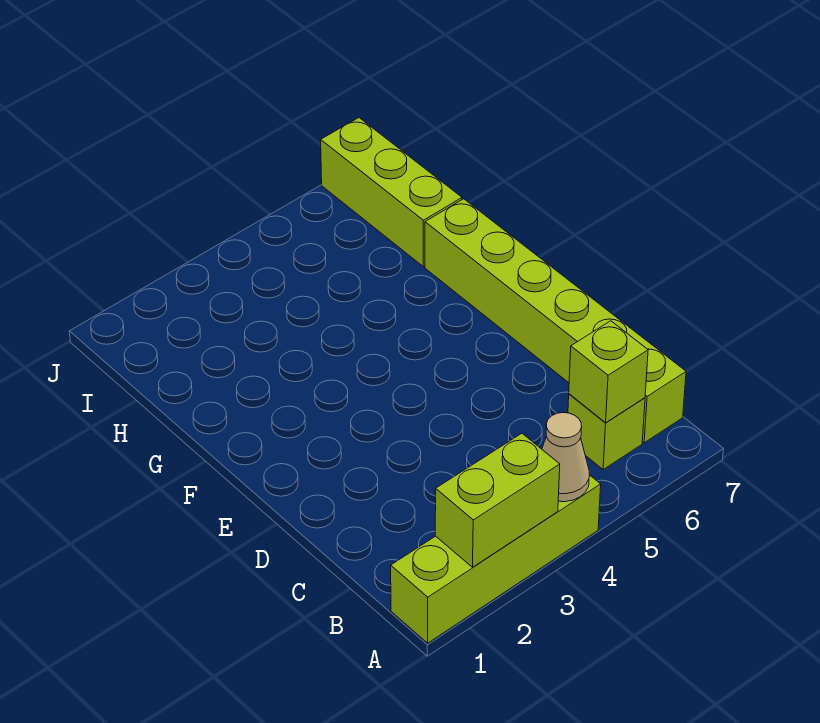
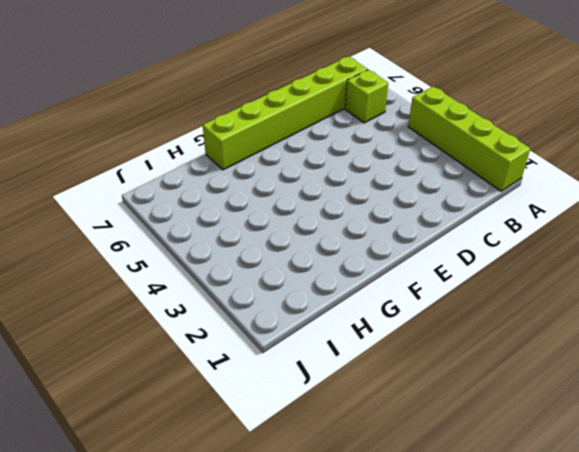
none -> lime brick H7:J7 level 1
none -> lime brick A2:A3 level 2

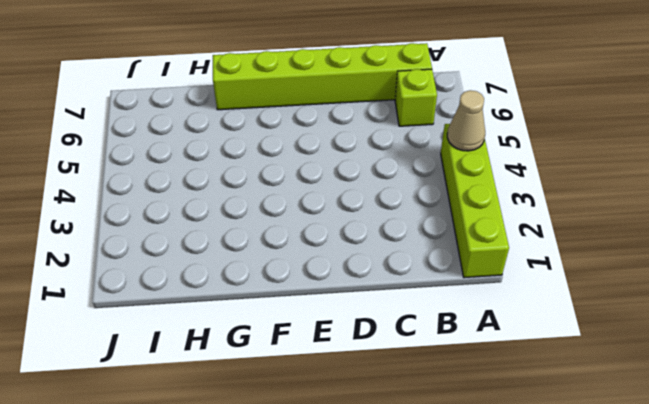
none -> lime brick H7:J7 level 1
none -> lime brick A2:A3 level 2

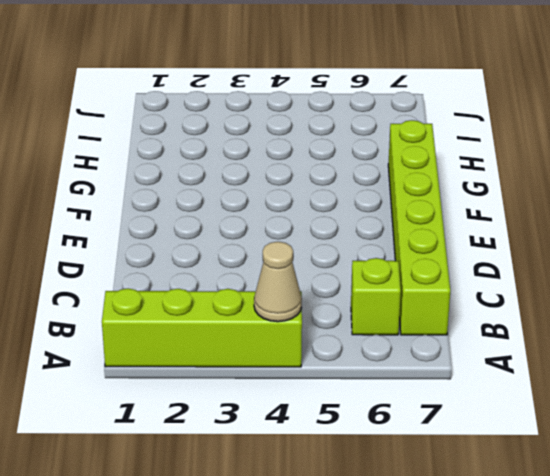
none -> lime brick H7:J7 level 1
none -> lime brick A2:A3 level 2

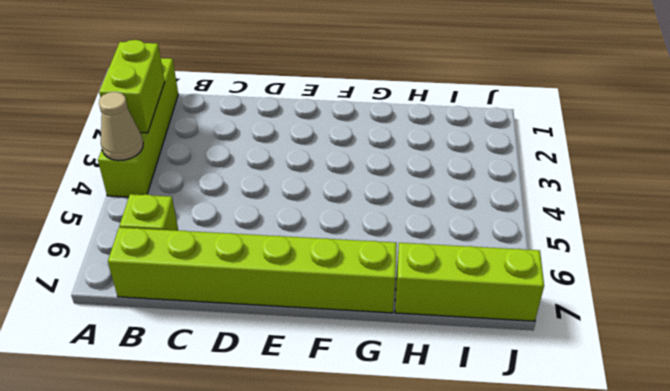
none -> lime brick B6 level 2

